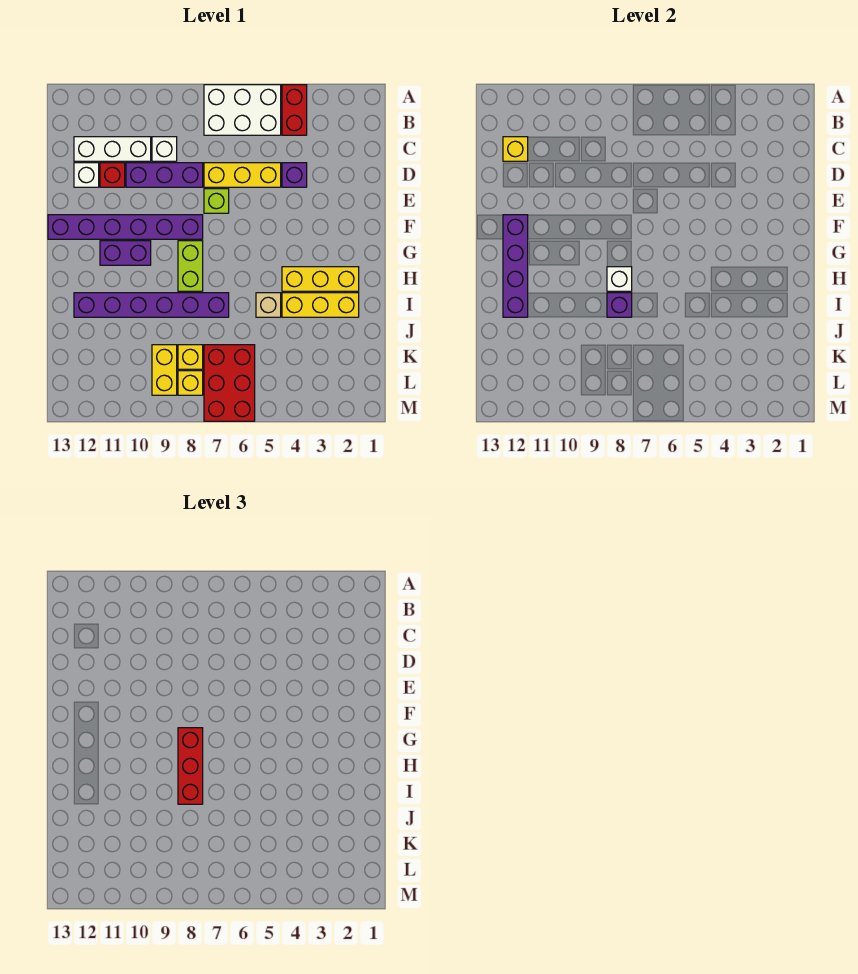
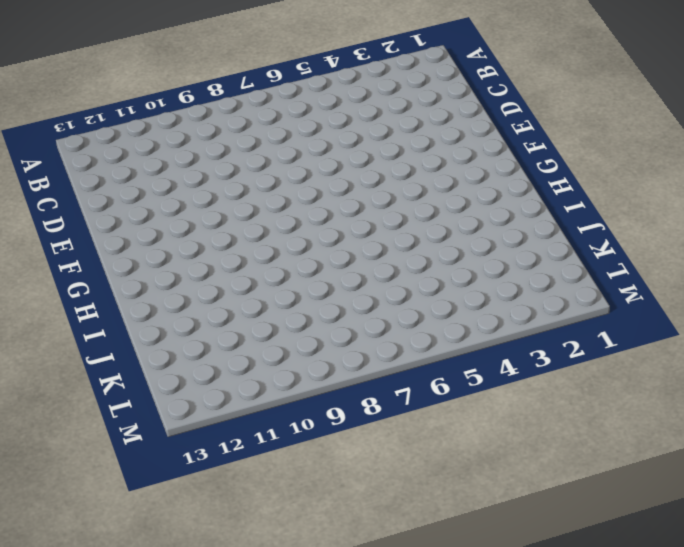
none -> red brick A4:B4 level 1
none -> white brick A5:B7 level 1
none -> white brick C9 level 1

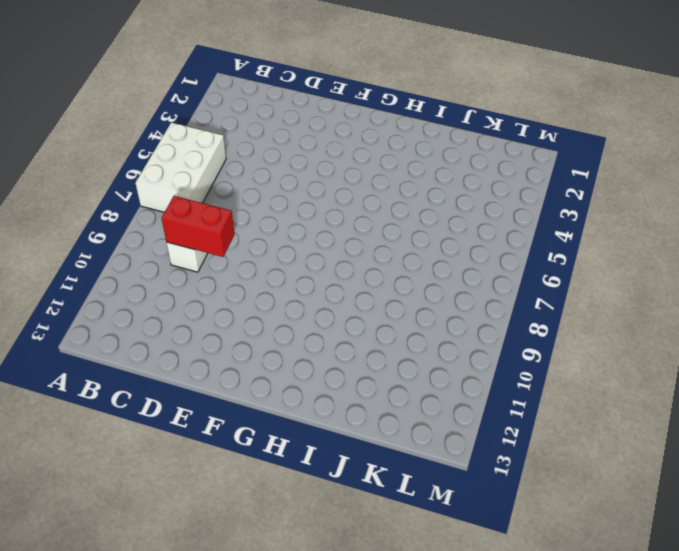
red brick C9:D9 level 2 -> red brick A4:B4 level 1
none -> white brick C10:C12 level 1
none -> purple brick D4 level 1
none -> yellow brick D5:D7 level 1

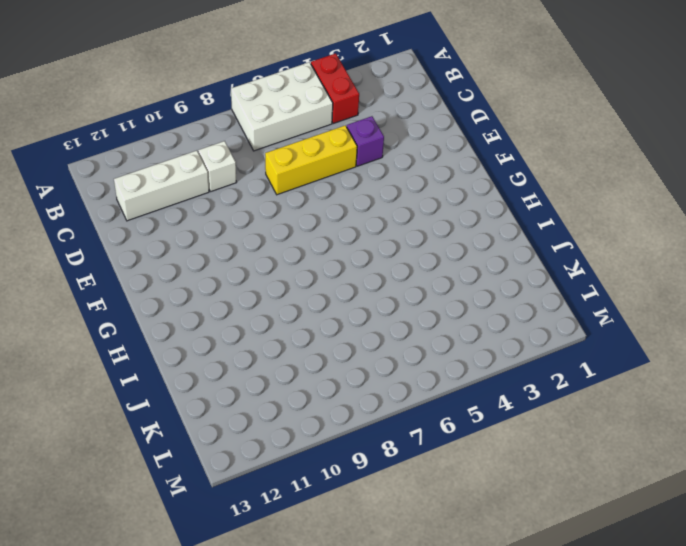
none -> purple brick D8:D10 level 1
none -> red brick D11 level 1
none -> white brick D12 level 1

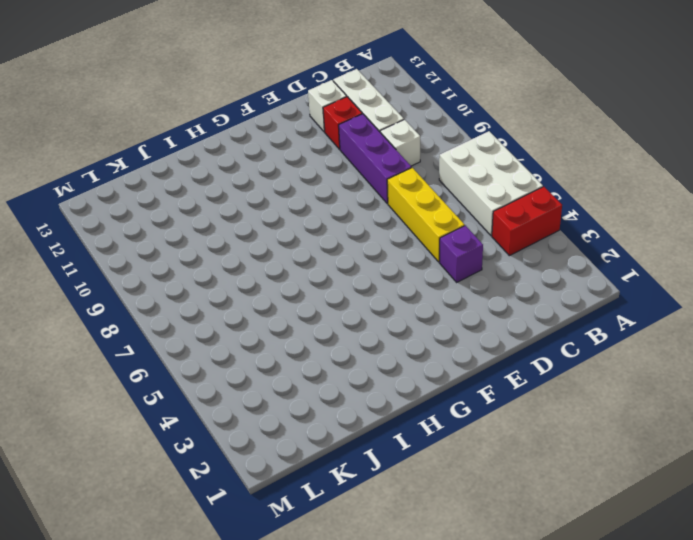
none -> lime brick E7 level 1
none -> purple brick F8:F13 level 1
none -> lime brick G8:H8 level 1

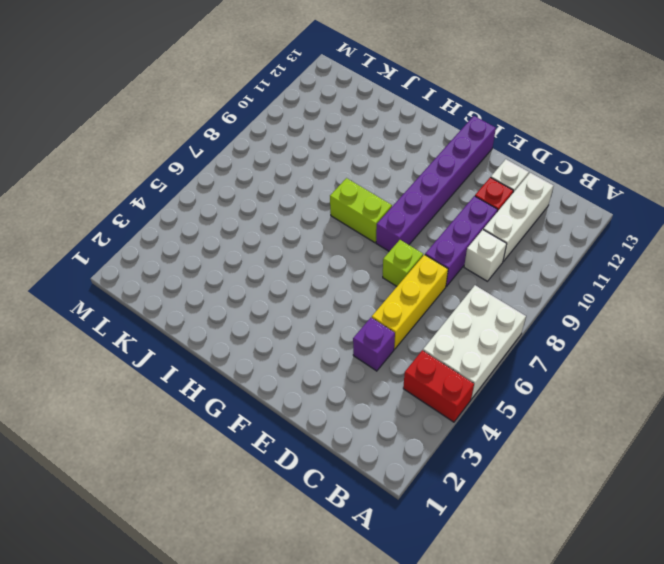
none -> purple brick G10:G11 level 1
none -> yellow brick H2:H4 level 1
none -> yellow brick I2:I4 level 1

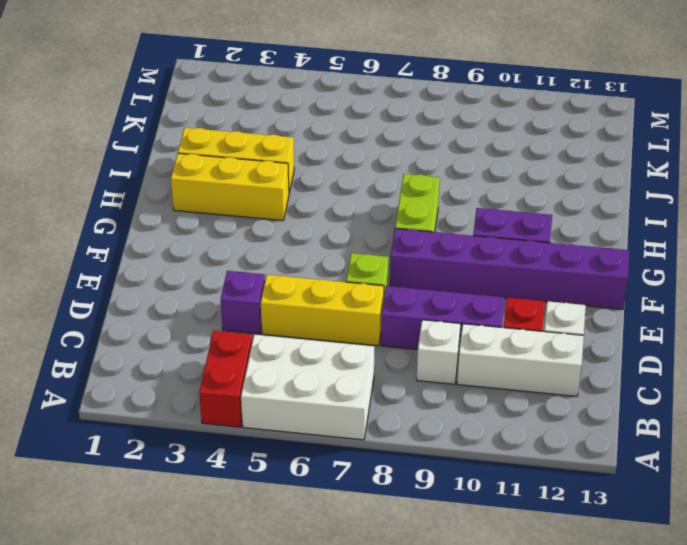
none -> tan brick I5 level 1
none -> purple brick I7:I12 level 1
none -> red brick K6:M7 level 1

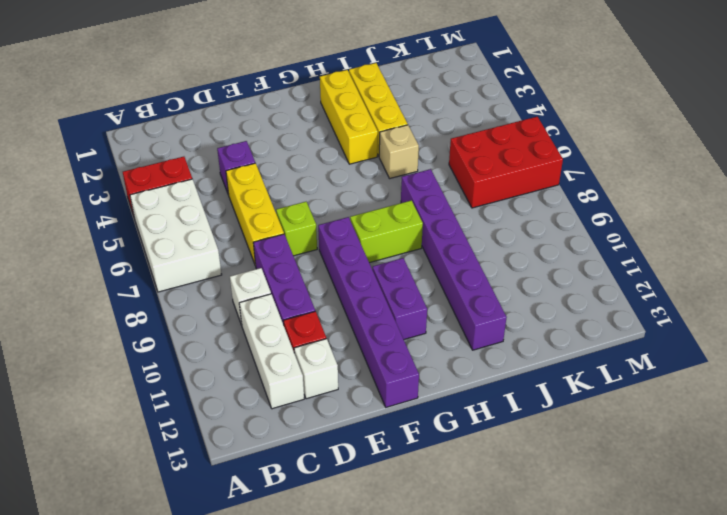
none -> yellow brick K8 level 1
none -> yellow brick K9:L9 level 1
none -> yellow brick L8 level 1

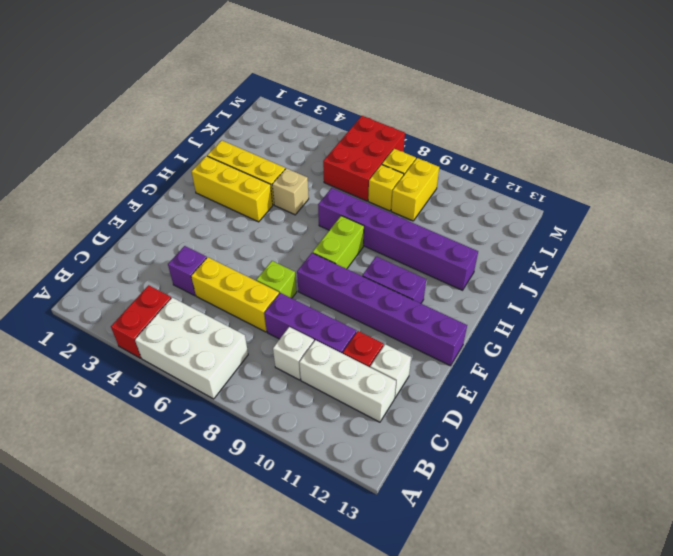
none -> yellow brick C12 level 2
none -> purple brick F12:I12 level 2
none -> white brick H8 level 2

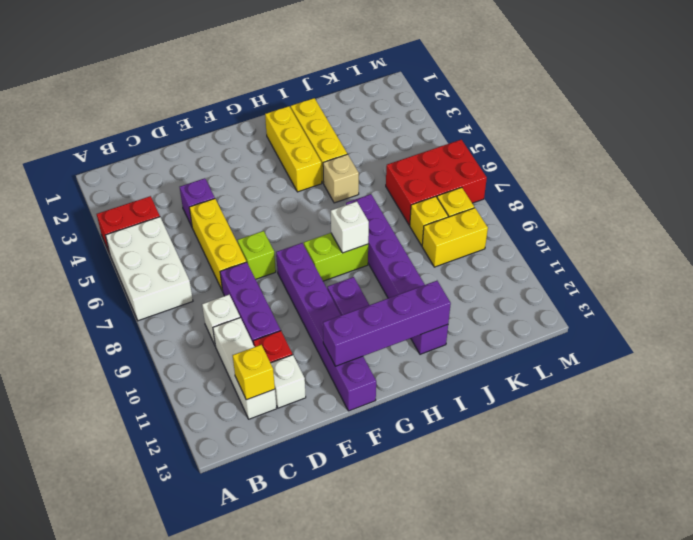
none -> purple brick I8 level 2
none -> red brick G8:I8 level 3

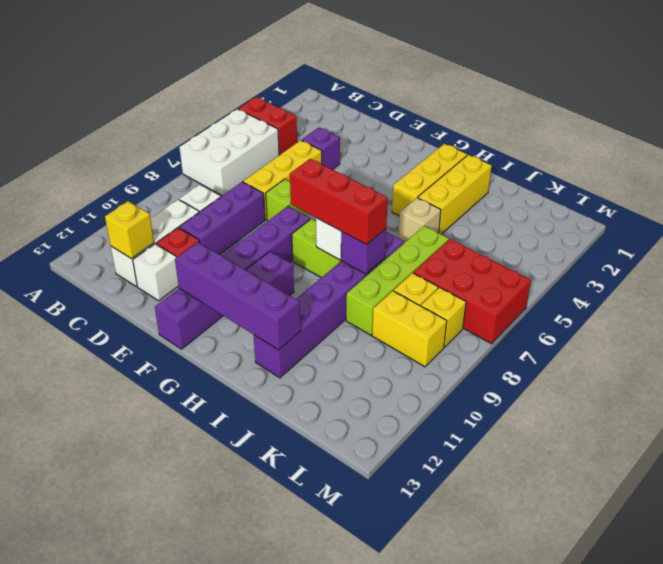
lime brick J6:J9 level 1 -> none

